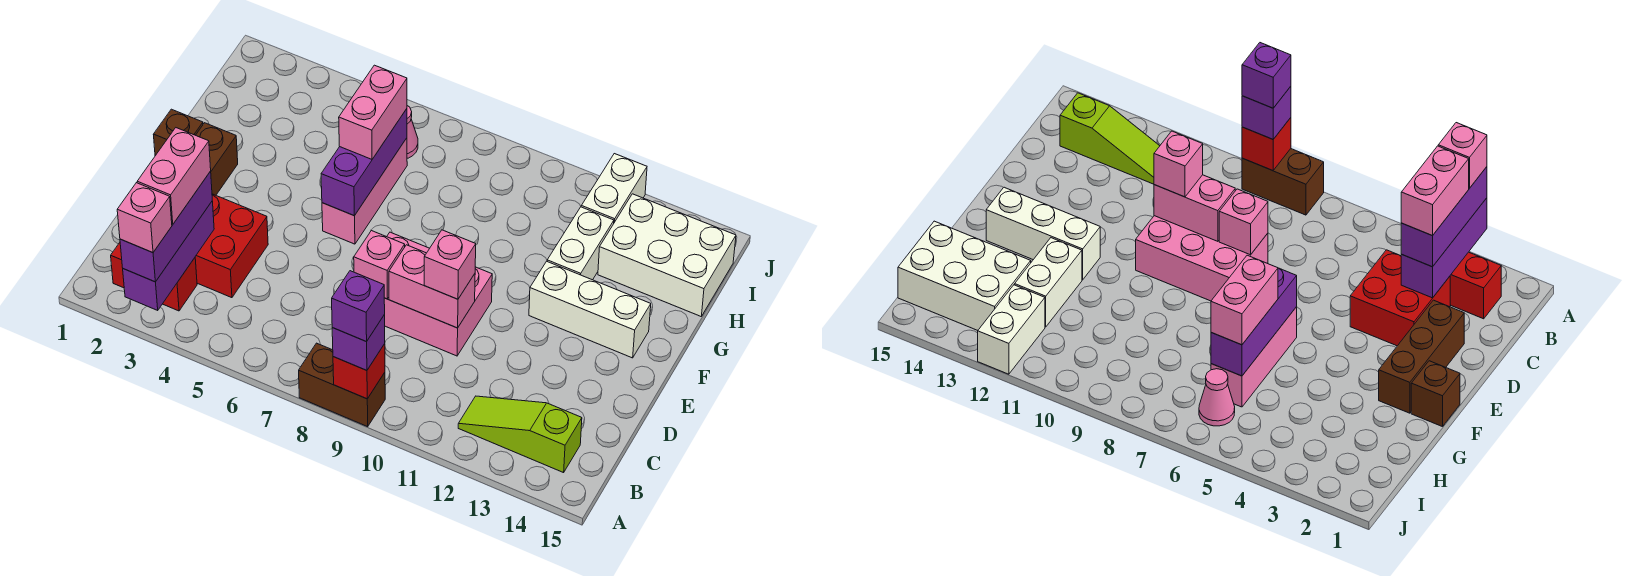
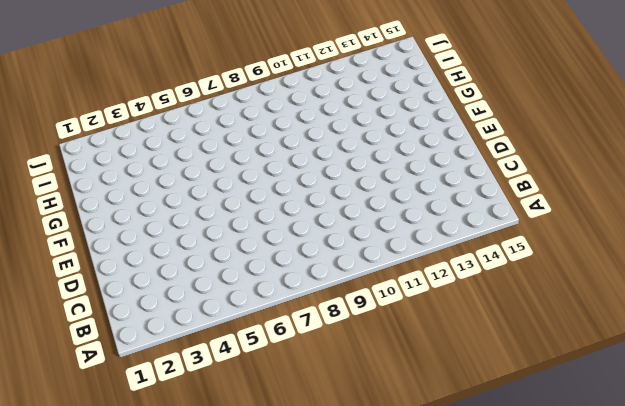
none -> brown brick A8:A9 level 1
none -> red brick B2:B3 level 1
none -> lime slope B12:B14 level 1 top 14

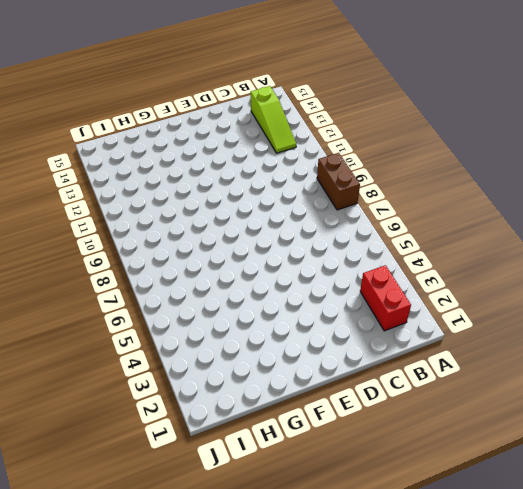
none -> red brick C3:D4 level 1
none -> brown brick D2:F2 level 1
none -> pink brick D8:E10 level 1

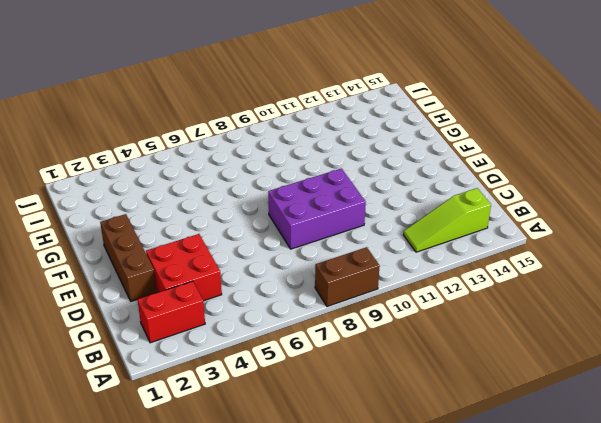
purple brick D8:E10 level 1 -> pink brick D8:E10 level 1
none -> brown brick F1 level 1
none -> pink brick F6:H6 level 1
none -> white brick F12:F14 level 1

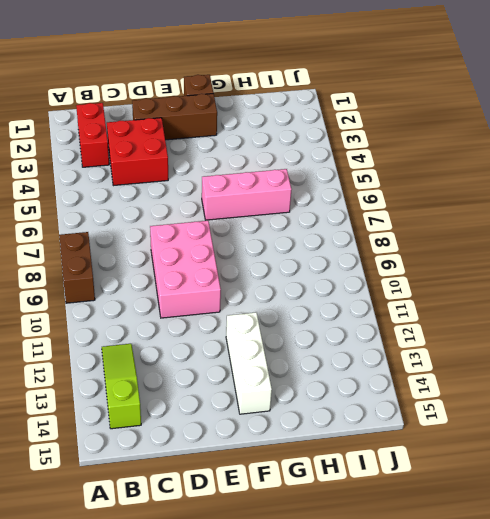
none -> white brick G12:H12 level 1
none -> white brick H13:I15 level 1
none -> pink cone I6 level 1

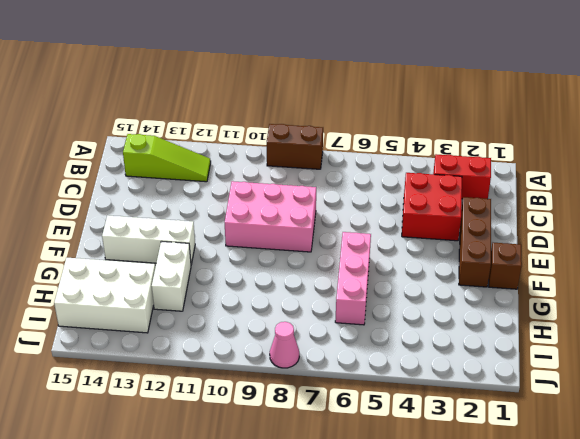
pink cone J8 level 1 -> pink cone I6 level 1
none -> white brick I12:J12 level 1
none -> purple brick A3:C3 level 2
none -> red brick A9 level 2

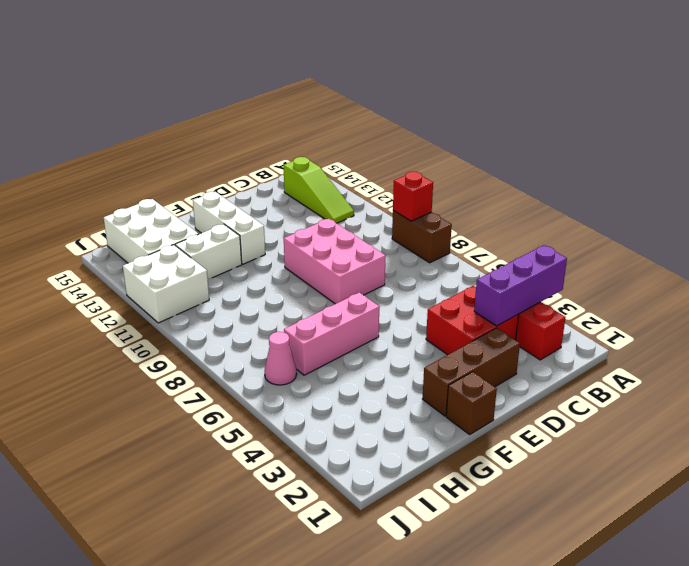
white brick I11:J12 level 1 -> white brick I12:J12 level 1
none -> pink brick D8 level 2
none -> pink brick D9:D10 level 2
none -> purple brick F6:H6 level 2

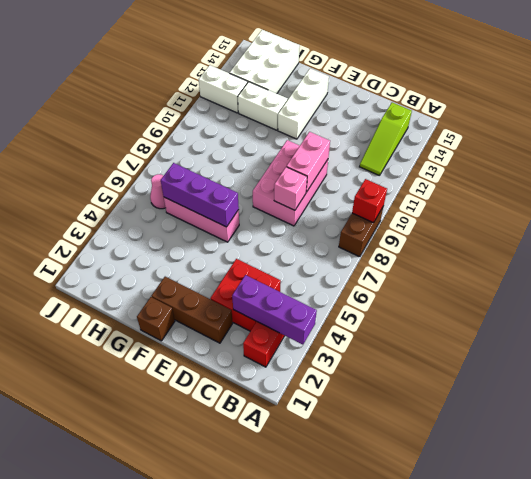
none -> purple brick A3:C3 level 3
none -> purple brick A9 level 3
none -> pink brick D10 level 3

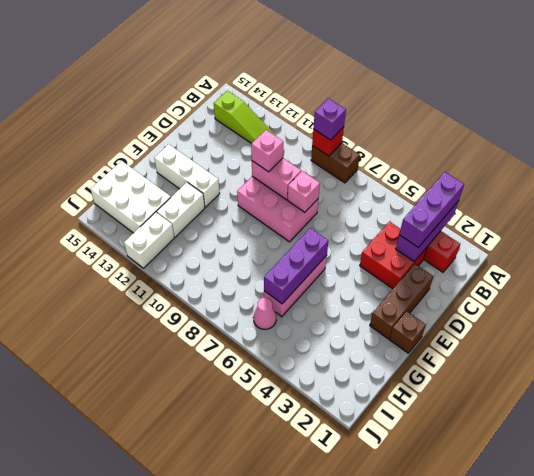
none -> pink brick G6:H6 level 3
none -> pink brick A3 level 4
none -> purple brick A9 level 4

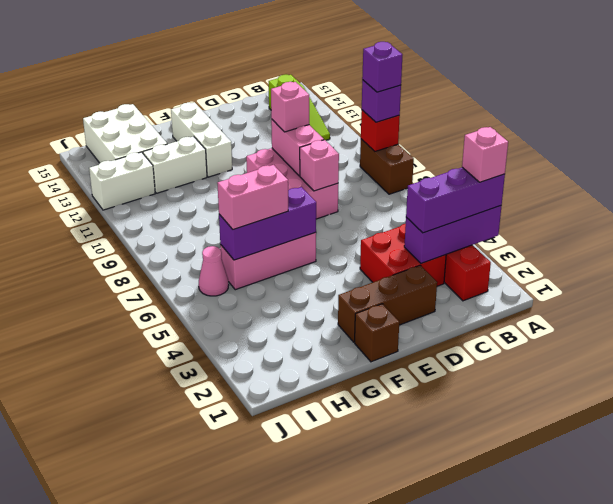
none -> pink brick B3:C3 level 4

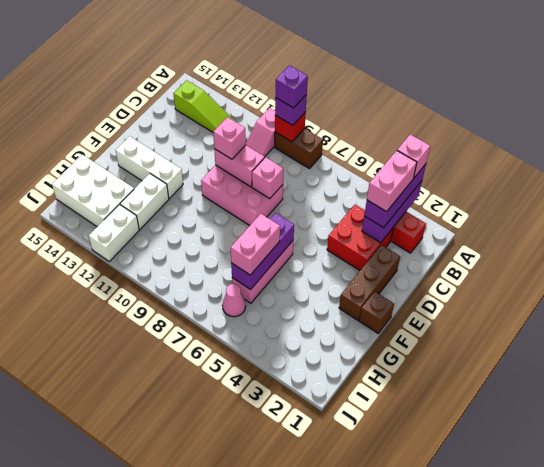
pink slope A10:B10 level 1 top A -> none

